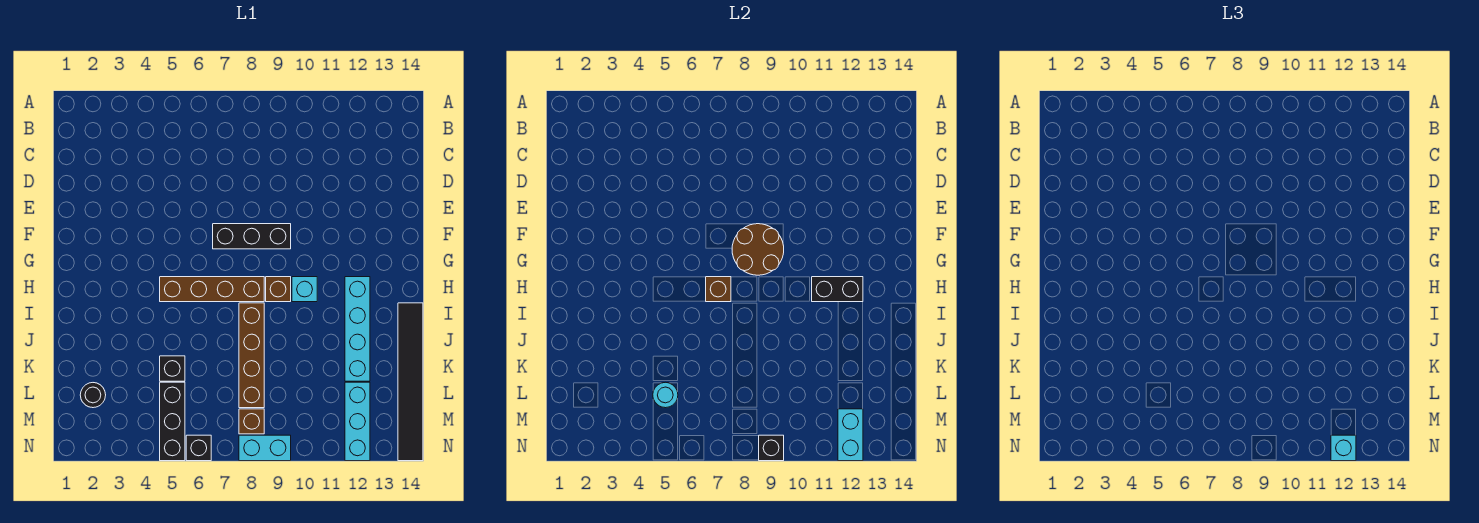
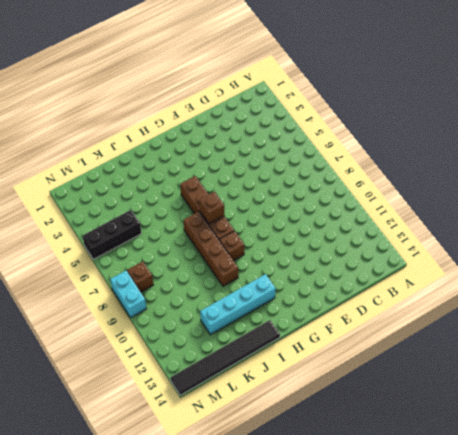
brown brick I7:I10 level 1 -> brown brick I8:L8 level 1
none -> black brick F7:F9 level 1
none -> cyan brick H10 level 1
none -> black brick K5 level 1

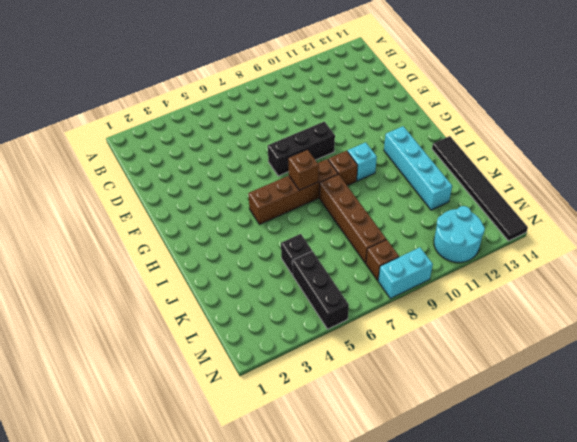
cyan round brick M11:N12 level 1 -> cyan brick L12:N12 level 1
none -> black round brick L2 level 1
none -> black brick N6 level 1
none -> brown round brick F8:G9 level 2

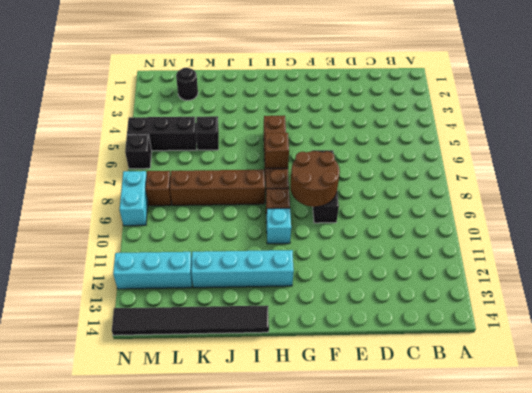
none -> black brick H11:H12 level 2
none -> cyan round brick L5 level 2
none -> cyan brick M12:N12 level 2

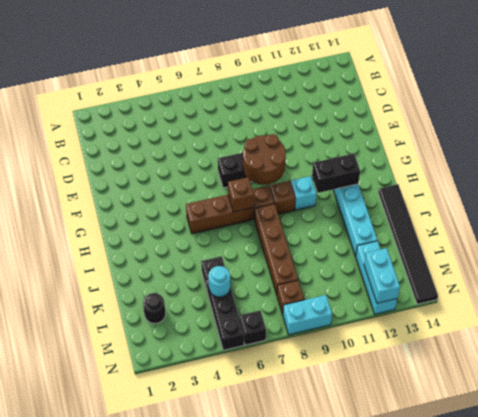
none -> black brick N9 level 2
none -> cyan brick N12 level 3

